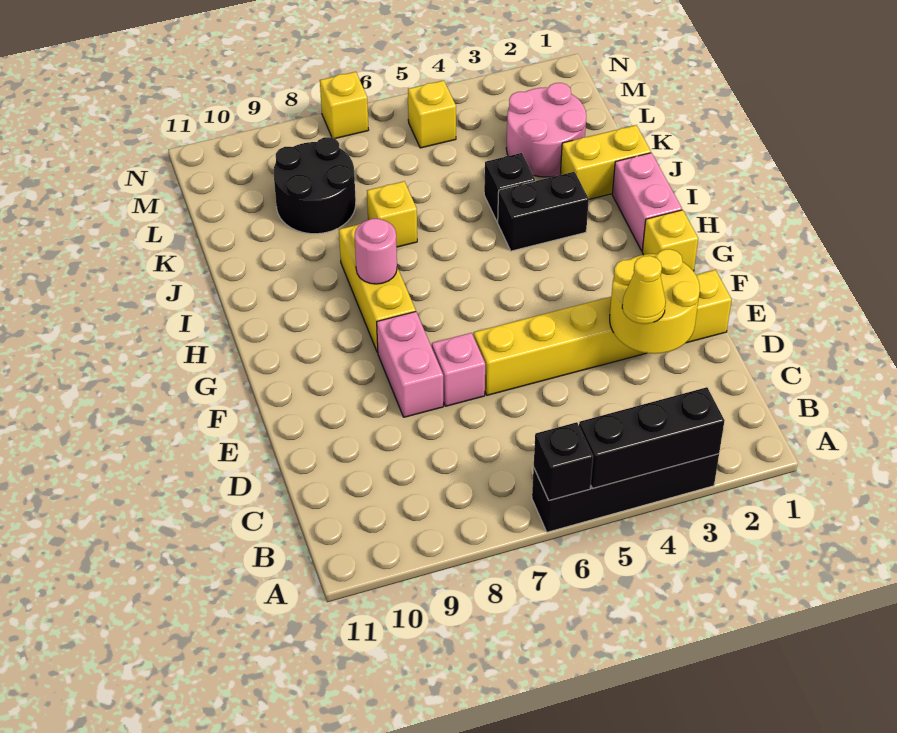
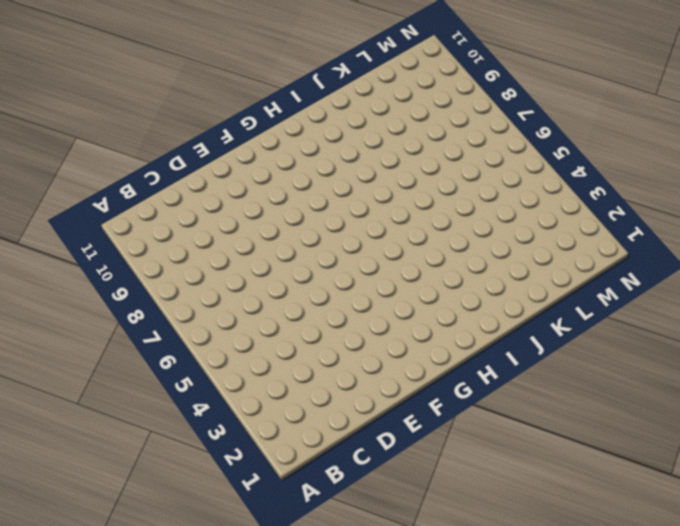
none -> black brick A3:A6 level 1
none -> yellow brick E1:E6 level 1
none -> pink brick E7 level 1

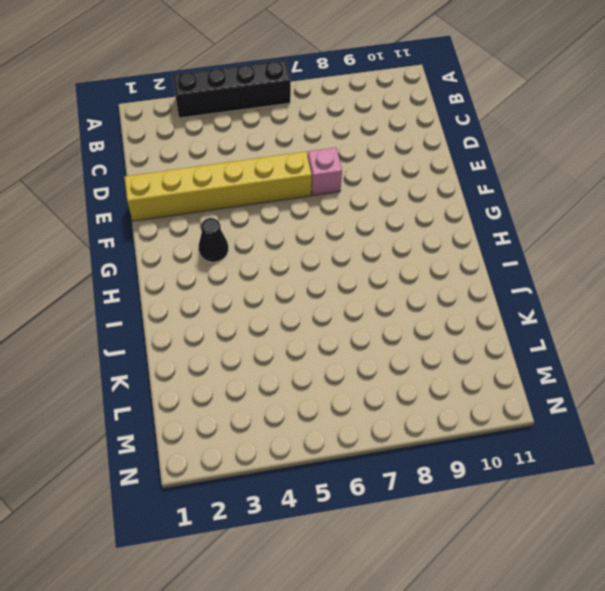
black cone G3 level 1 -> none
none -> pink brick E8:F8 level 1
none -> yellow brick G1 level 1
none -> yellow brick G8:I8 level 1

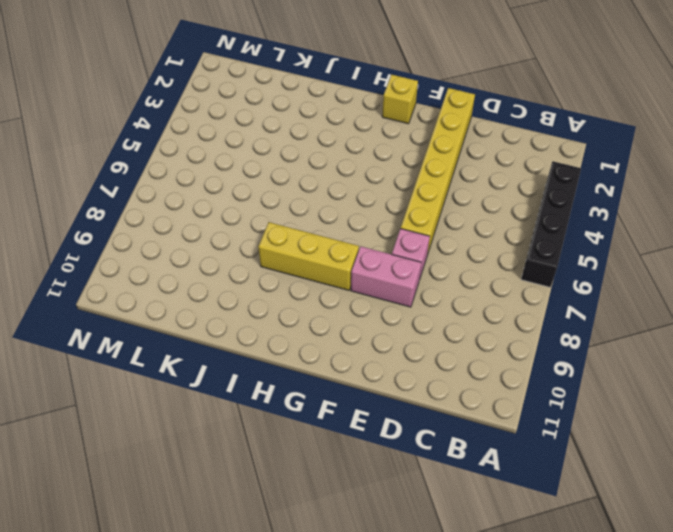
none -> pink brick H1:I1 level 1
none -> black brick I3:I4 level 1
none -> yellow brick J1:J2 level 1

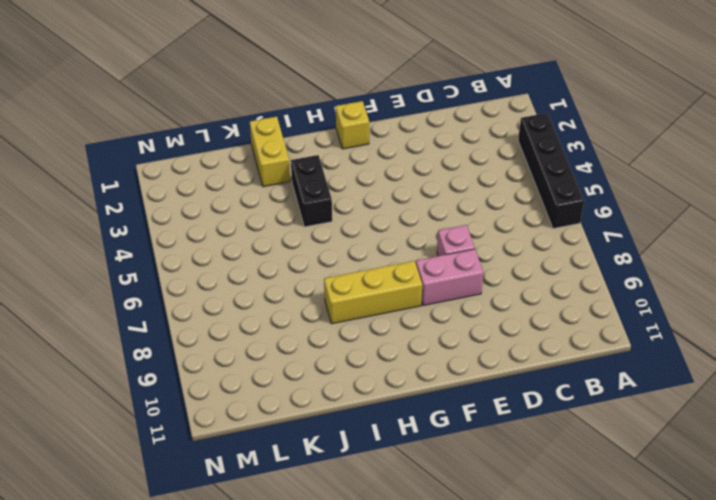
none -> yellow brick E1:E6 level 1
none -> pink brick H1:I1 level 1
none -> black brick J4 level 1

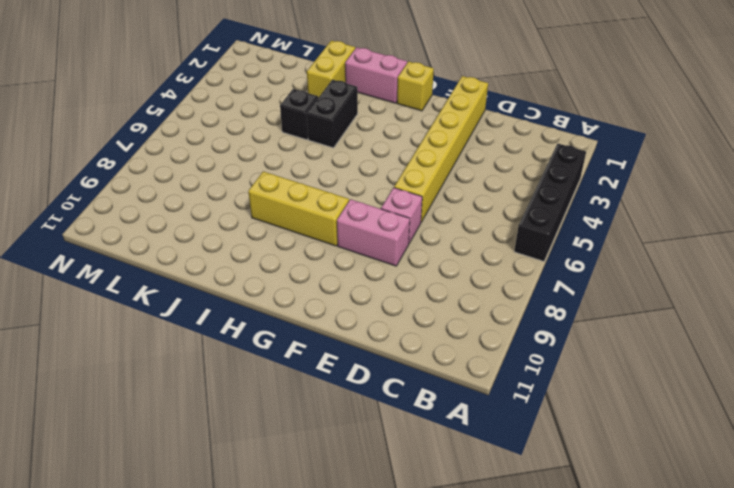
none -> yellow brick J7 level 1
none -> pink round brick K2:L3 level 1
none -> black round brick K8:L9 level 1

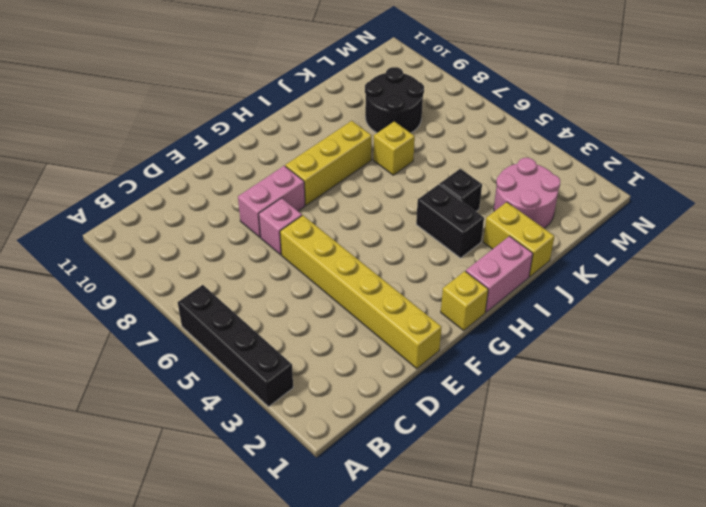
none -> yellow brick M5 level 1
none -> yellow brick N7 level 1
none -> black brick A3:A5 level 2

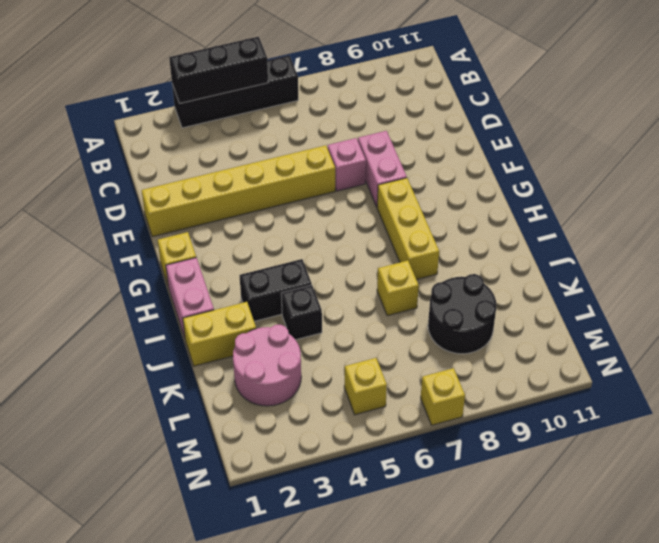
none -> black brick A6 level 2
none -> yellow round brick D2:E3 level 2
none -> pink round brick H8 level 2

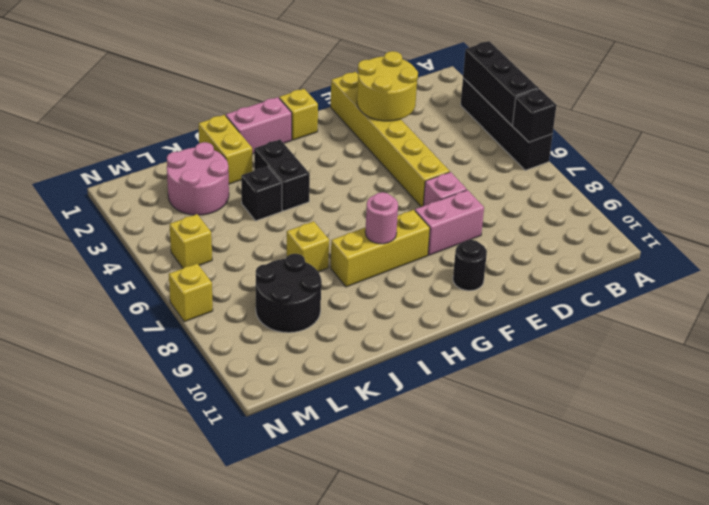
black round brick F10 level 1 -> none
none -> yellow cone D3 level 3

